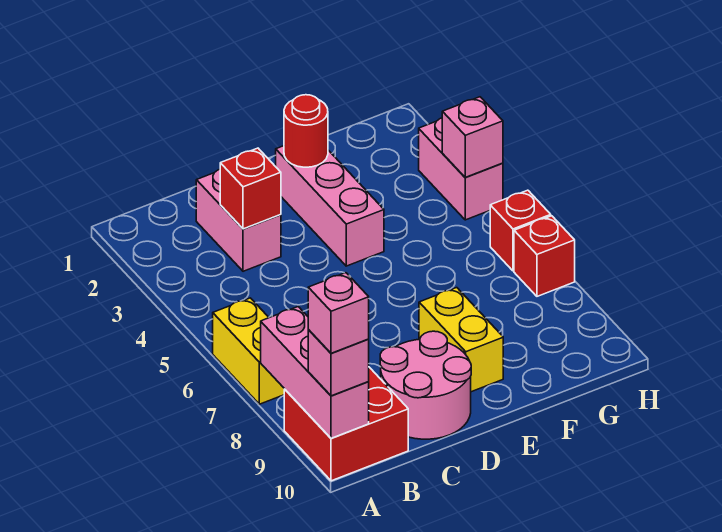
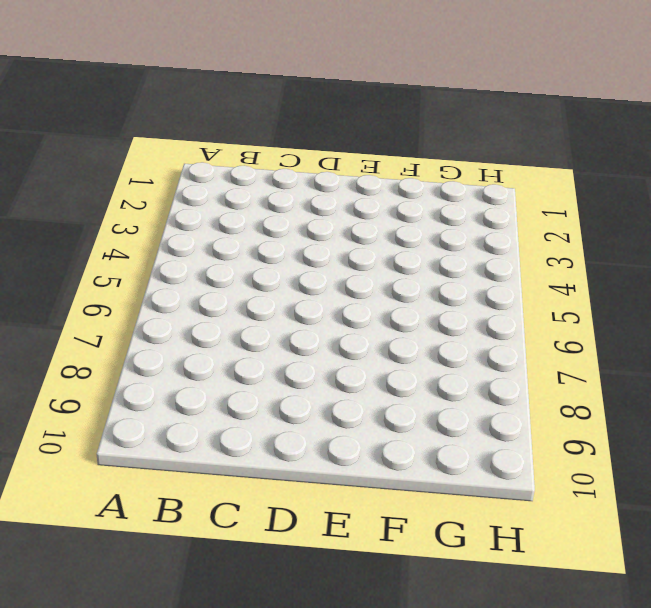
none -> yellow brick A6:A7 level 1
none -> red brick A9:B10 level 1
none -> pink brick C2:C3 level 1

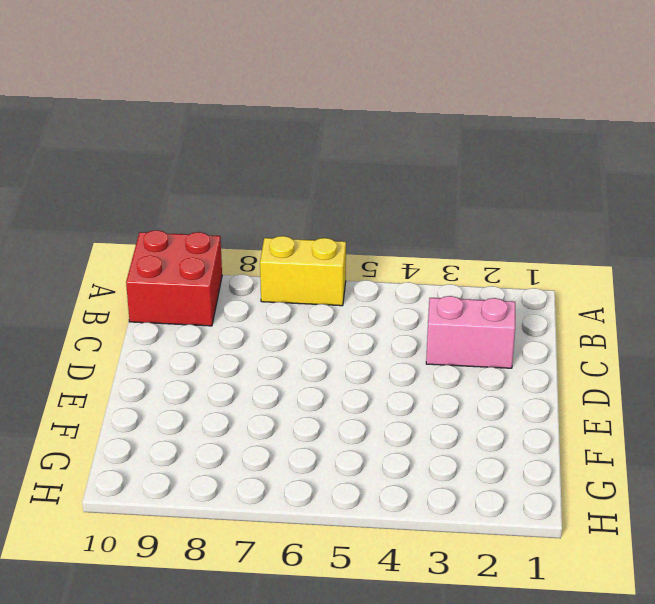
none -> pink round brick C9:D10 level 1
none -> pink brick E2:E4 level 1
none -> yellow brick E8:E9 level 1

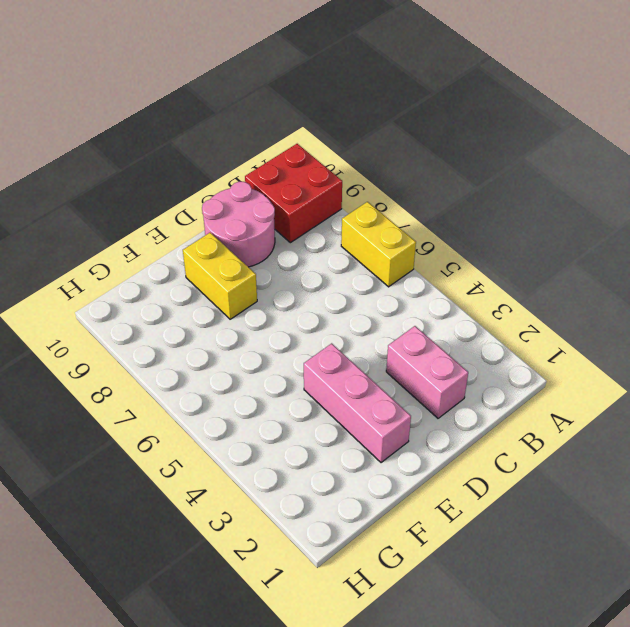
none -> pink brick H3:H4 level 1
none -> red brick H6 level 1
none -> red brick H7 level 1

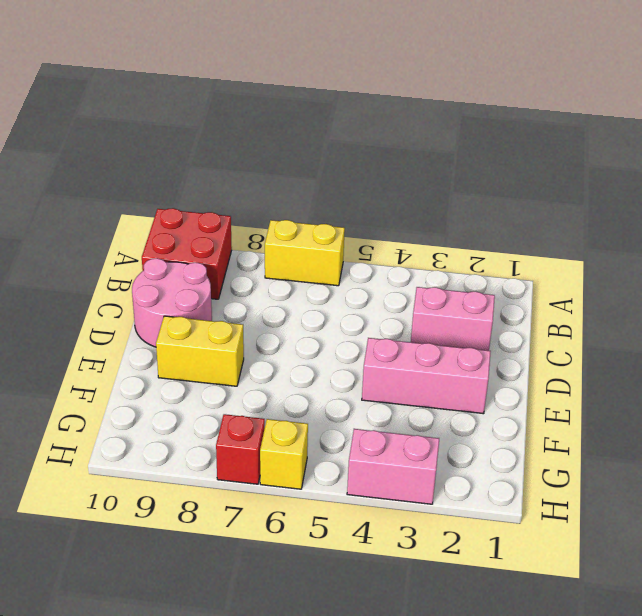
yellow brick H6 level 1 -> red brick H6 level 1
none -> pink brick A8:A10 level 2
none -> red brick C3 level 2
none -> red round brick E2 level 2

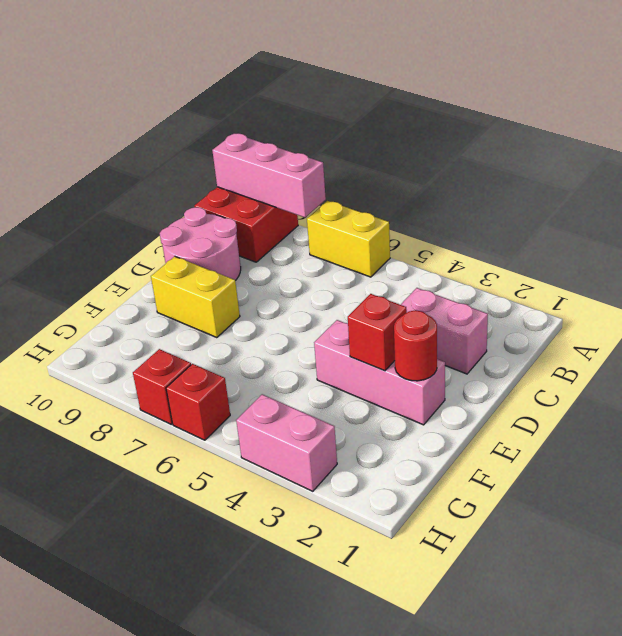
red brick E3 level 2 -> red brick C3 level 2
none -> pink brick H4 level 2
none -> pink brick A10 level 3
none -> pink brick A10 level 4

